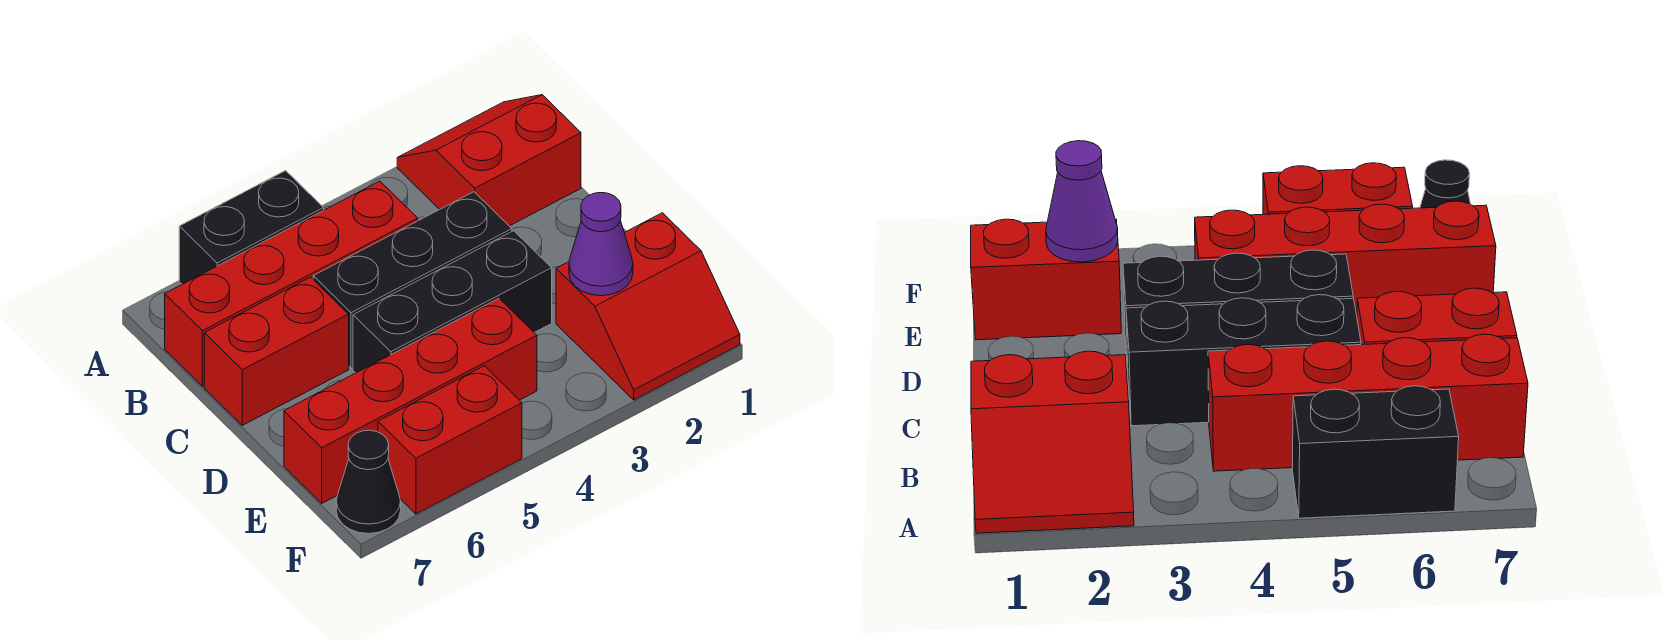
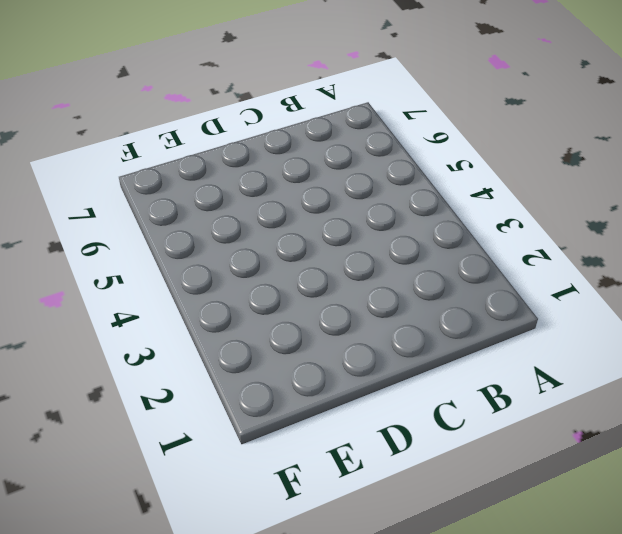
none -> red slope A1:B2 level 1 top B
none -> black brick A5:A6 level 1

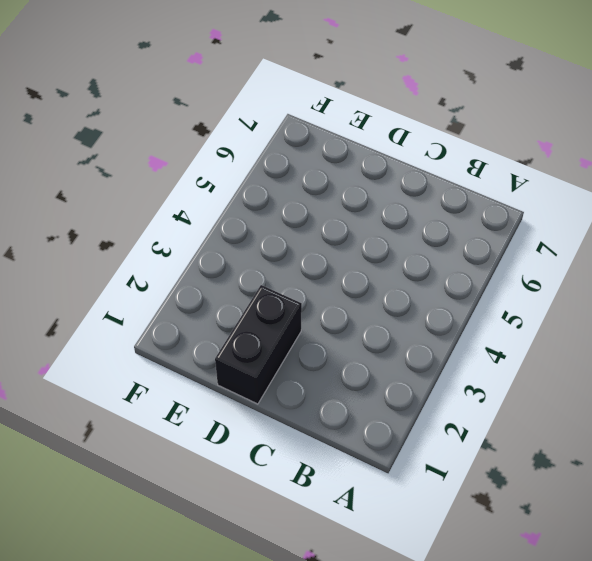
black brick D1:D2 level 1 -> black brick A5:A6 level 1
none -> red slope A1:B2 level 1 top B
none -> red brick B4:B7 level 1

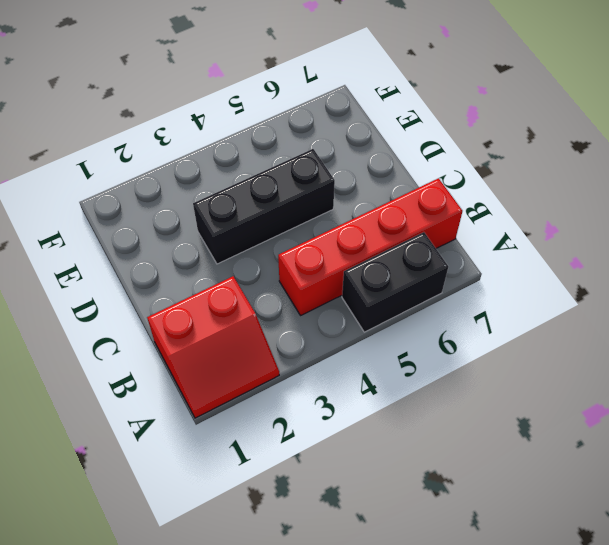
none -> black brick C3:C5 level 1
none -> red brick C6:C7 level 1

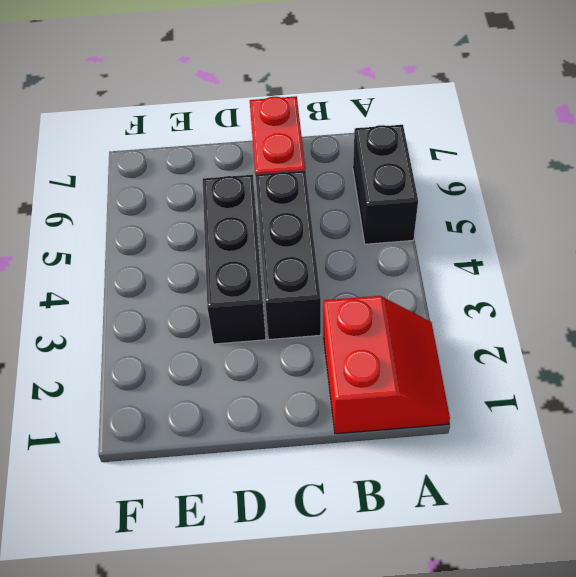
none -> red brick B4:B7 level 1
none -> red slope E1:F2 level 1 top E

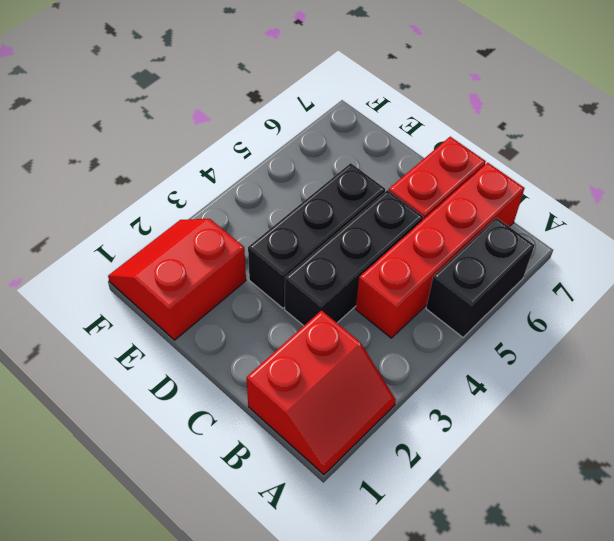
none -> red brick E4:E7 level 1
none -> red brick F5:F6 level 1

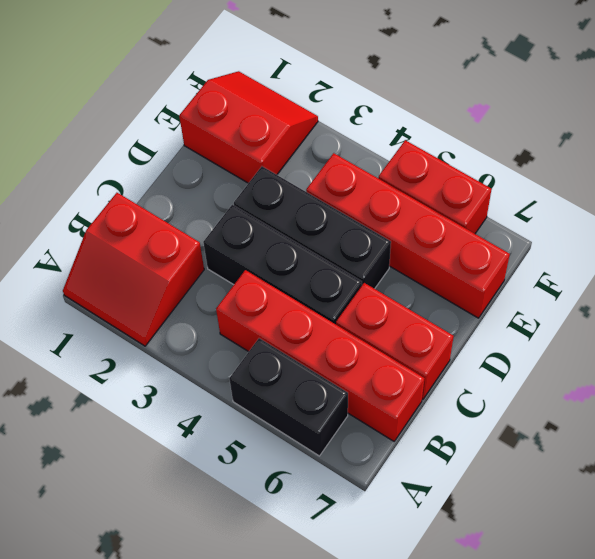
none -> black cone F7 level 1
none -> purple cone E2 level 2

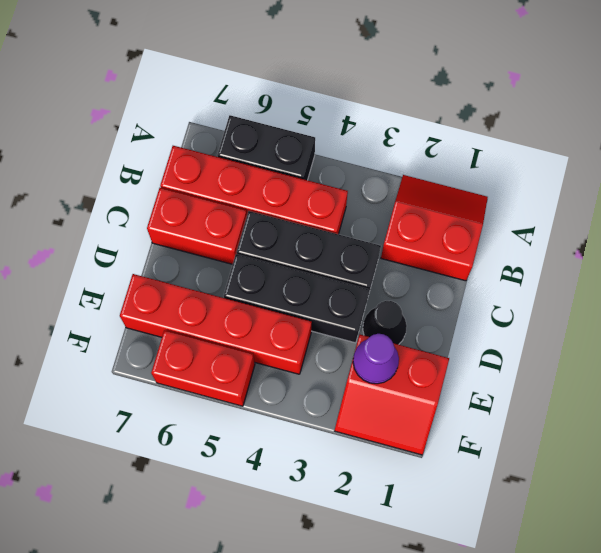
black cone D2 level 1 -> black cone F7 level 1

